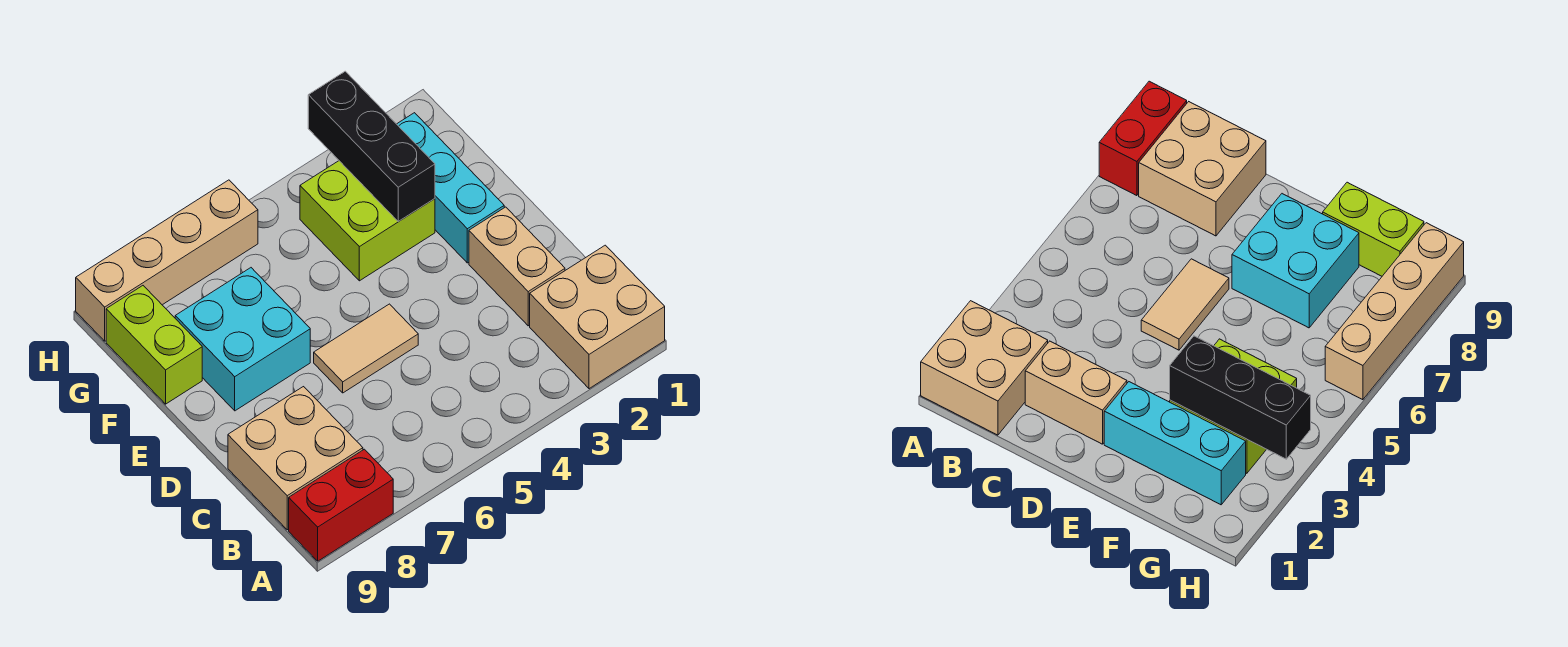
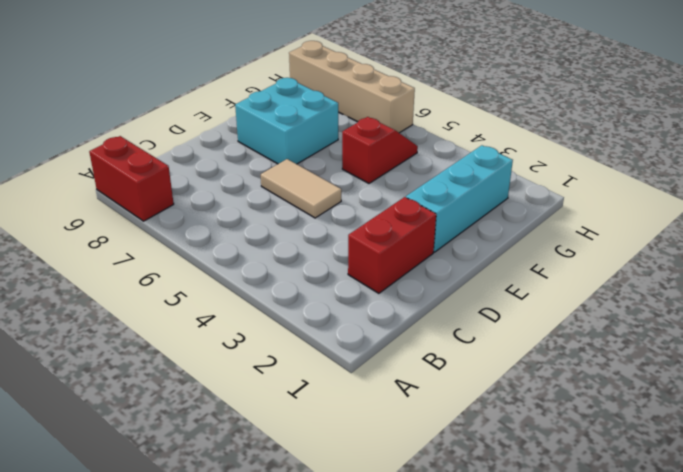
red brick C2:D2 level 1 -> tan brick C2:D2 level 1
red slope F5:G5 level 1 top F -> none
none -> tan brick A1:B2 level 1
none -> tan brick B8:C9 level 1

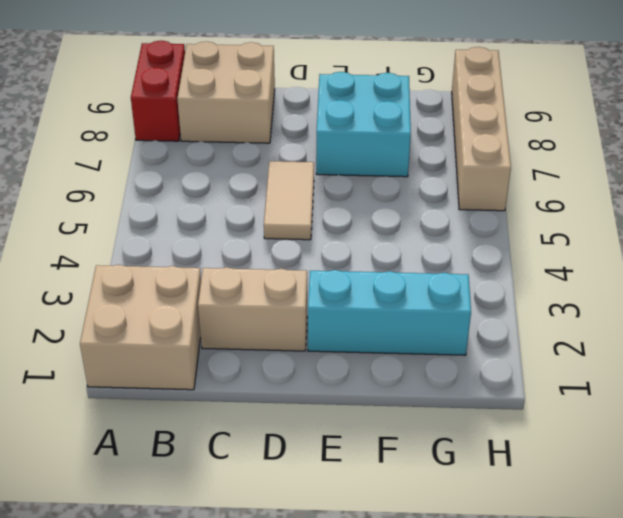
none -> lime brick F3:G4 level 1
none -> lime brick F9:G9 level 1

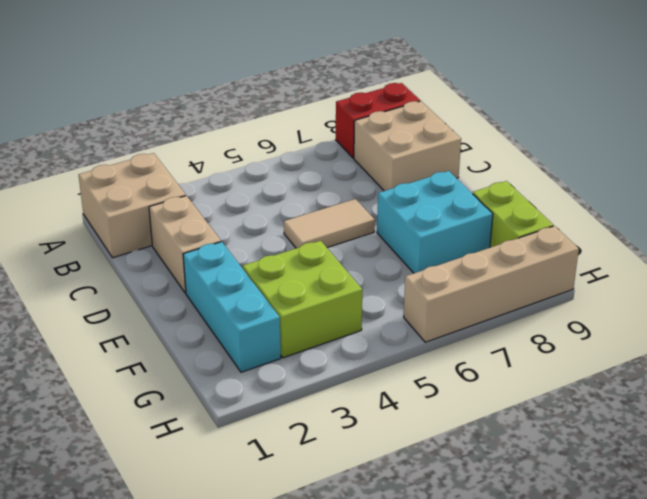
none -> black brick F3:H3 level 2

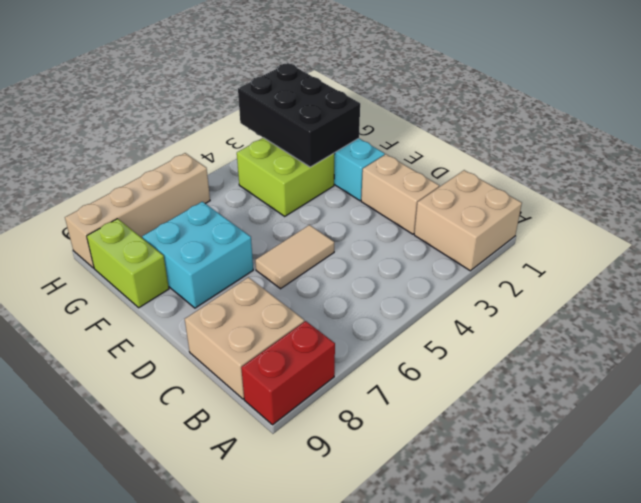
black brick F2:H3 level 2 -> black brick F3:H3 level 2

